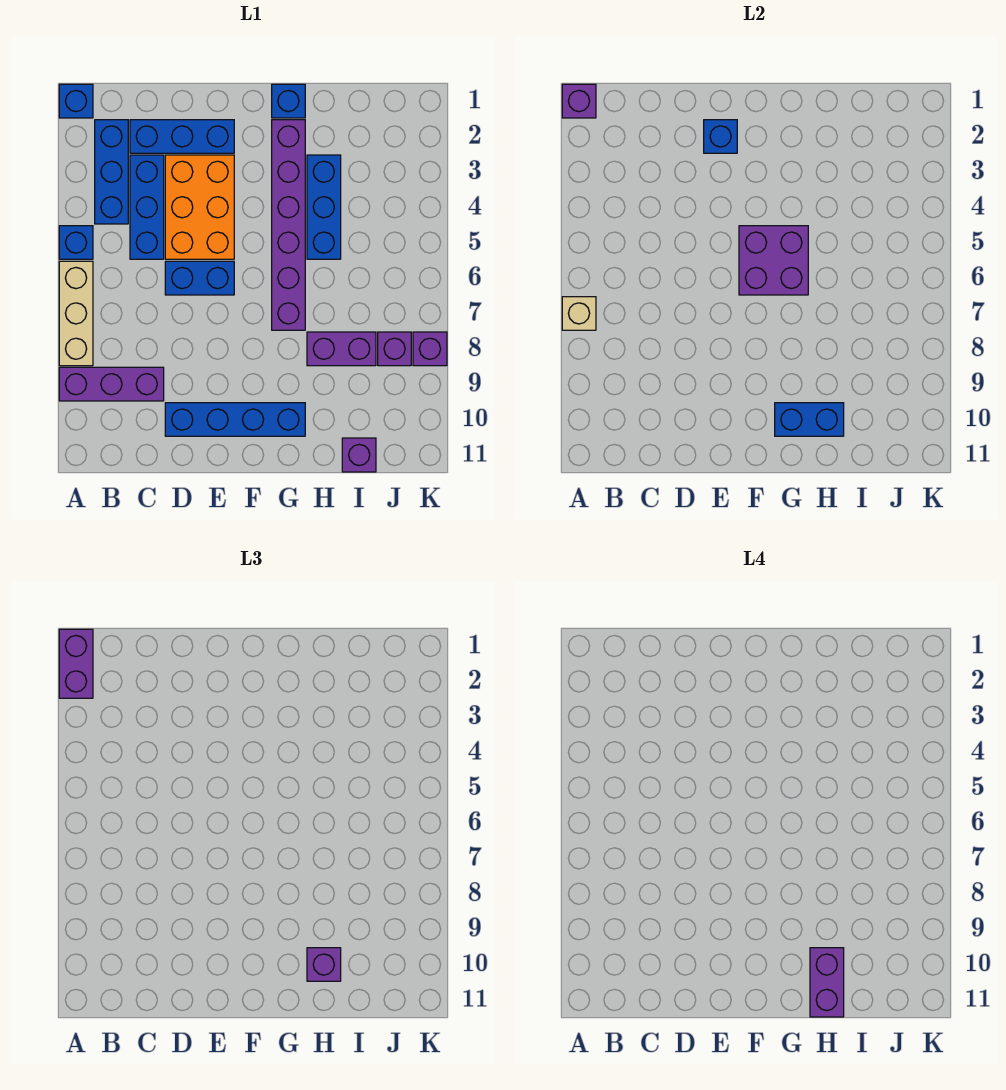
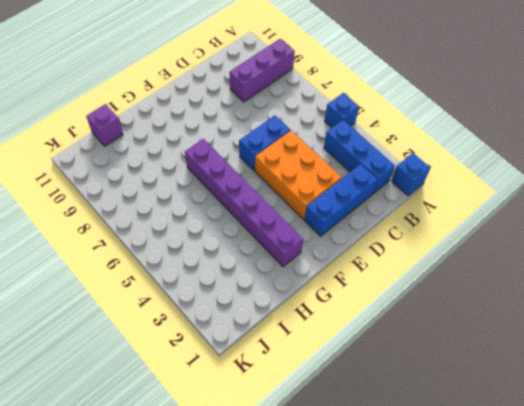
none -> tan brick A6:A8 level 1
none -> blue brick C3:C5 level 1
none -> blue brick D10:G10 level 1

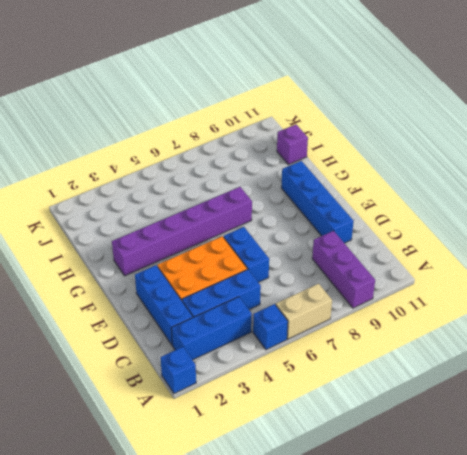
tan brick A6:A7 level 1 -> tan brick A6:A8 level 1
none -> blue brick G1 level 1
none -> blue brick H3:H5 level 1
none -> purple brick H8:I8 level 1

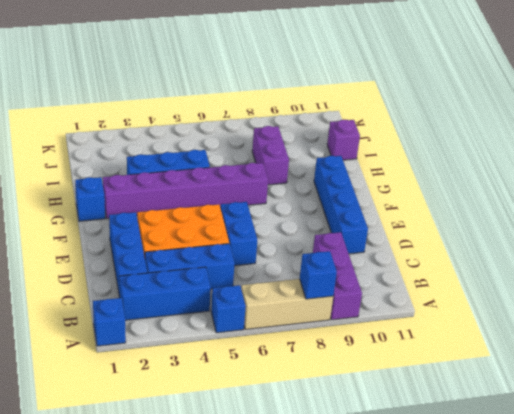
blue brick A8 level 2 -> blue brick E2 level 2
none -> purple brick J8 level 1
none -> purple brick K8 level 1
none -> purple brick A1 level 2

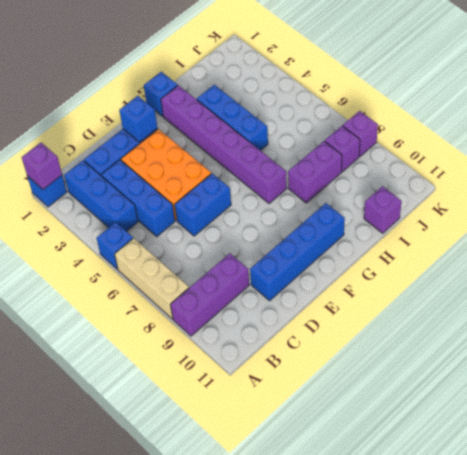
none -> tan brick A7 level 2
none -> purple brick F5:G6 level 2
none -> blue brick G10:H10 level 2

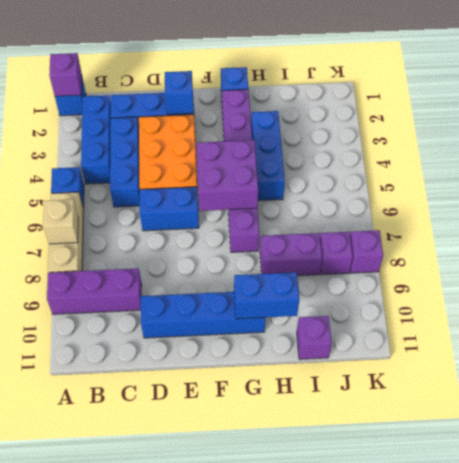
none -> purple brick A1:A2 level 3
none -> purple brick H10 level 3
none -> purple brick H10:H11 level 4

